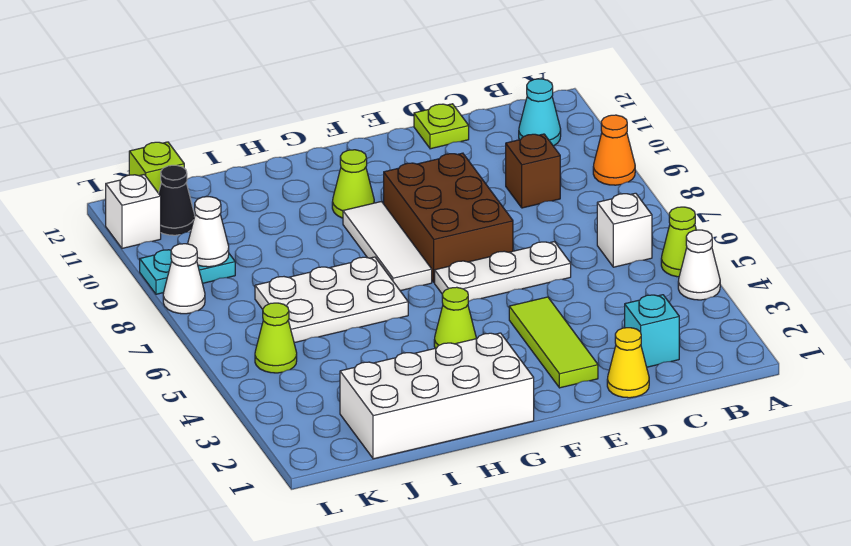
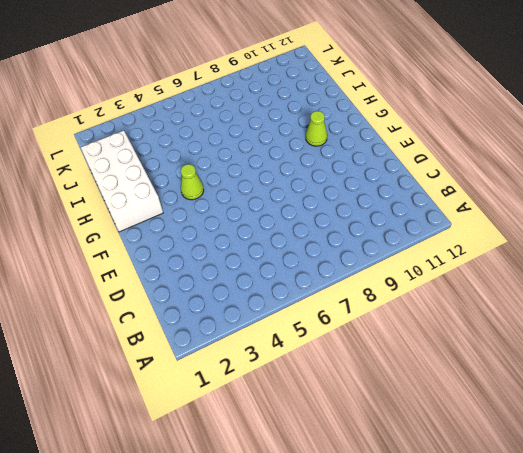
none -> white cone A4 level 1
none -> lime cone A5 level 1
none -> orange cone A9 level 1

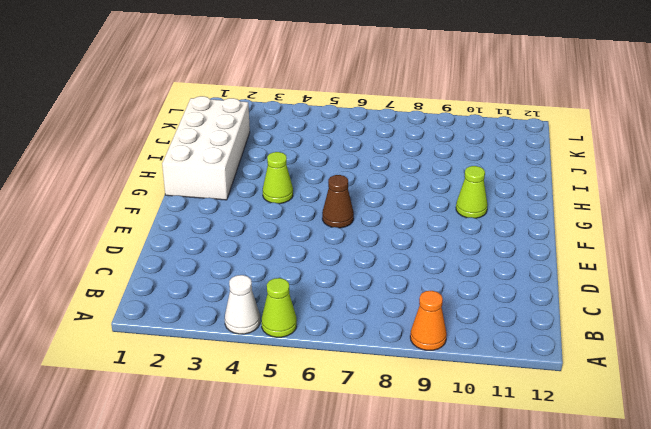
brown cone F6 level 1 -> white plate D6:F6 level 1
none -> white brick B6 level 1
none -> cyan cone B11 level 1
none -> cyan brick C2 level 1

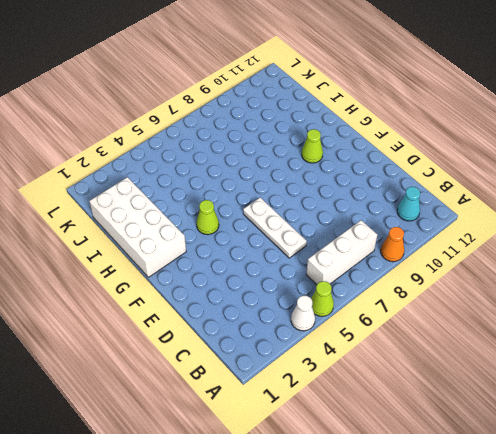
white brick B6:B8 level 1 -> white brick B6 level 1
none -> cyan brick C2 level 1
none -> brown brick C9 level 1
none -> yellow cone D1 level 1

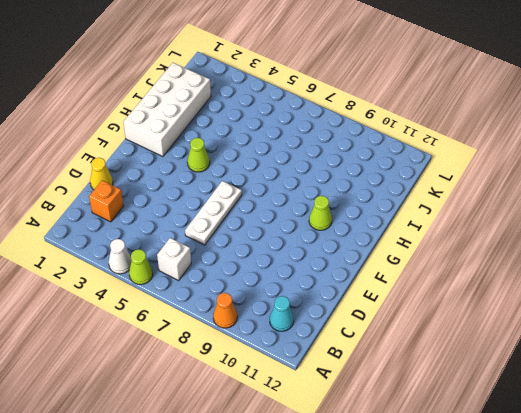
orange brick C2 level 1 -> cyan brick C2 level 1
none -> brown brick C9 level 1
none -> lime plate D12 level 1
none -> lime tile E2:E4 level 1

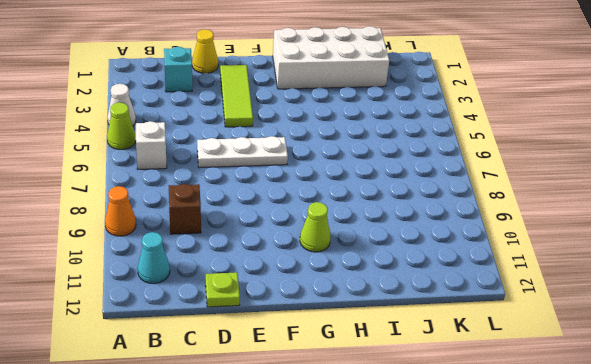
none -> brown brick E7:F9 level 1
none -> lime cone G4 level 1
none -> white tile G7:G9 level 1

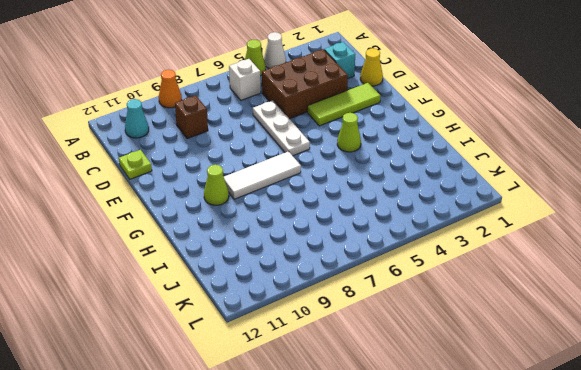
brown brick C3:D5 level 1 -> brown brick E7:F9 level 1
none -> white brick G1:J2 level 1
none -> white plate H6:J7 level 1
none -> lime cone K5 level 1

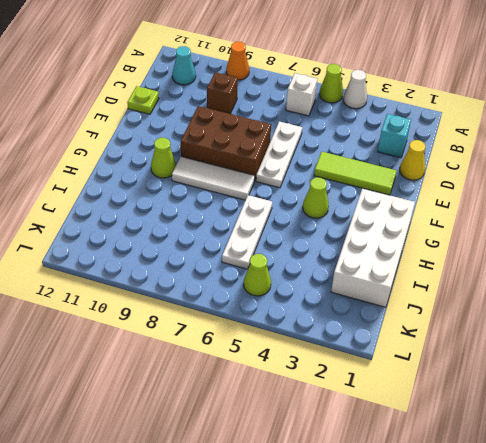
white plate H6:J6 level 1 -> white plate H6:J7 level 1
none -> cyan plate K9:L9 level 1
none -> black cone K11 level 1
none -> lime brick K12 level 1

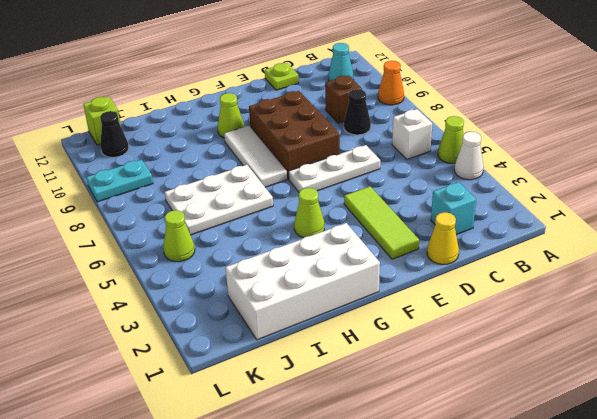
black cone C8 level 1 -> none
none -> white cone L8 level 1
none -> white brick L11 level 1
none -> white cone K9 level 2

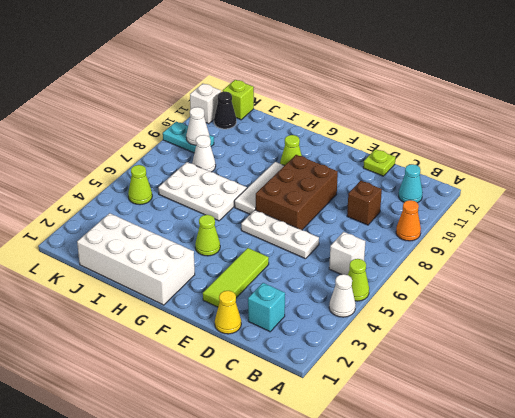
white cone J8 level 1 -> white cone L8 level 1

